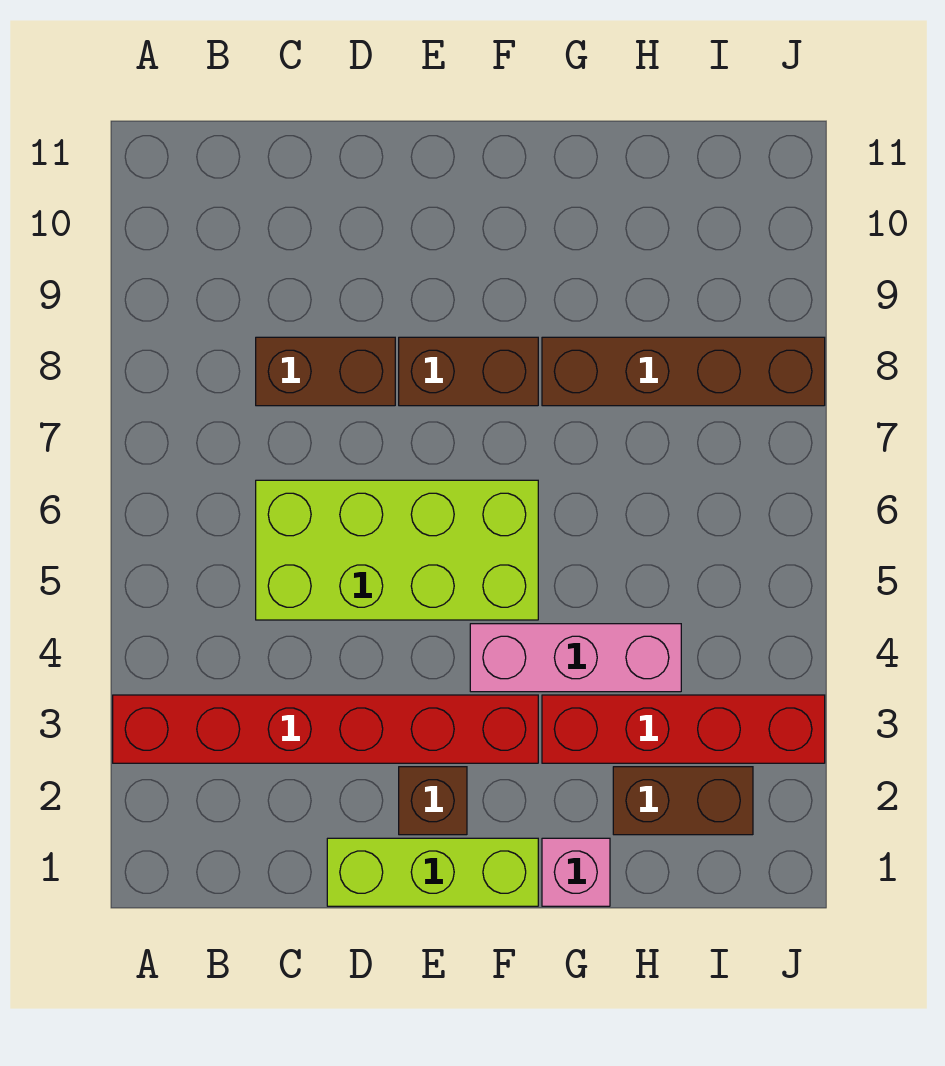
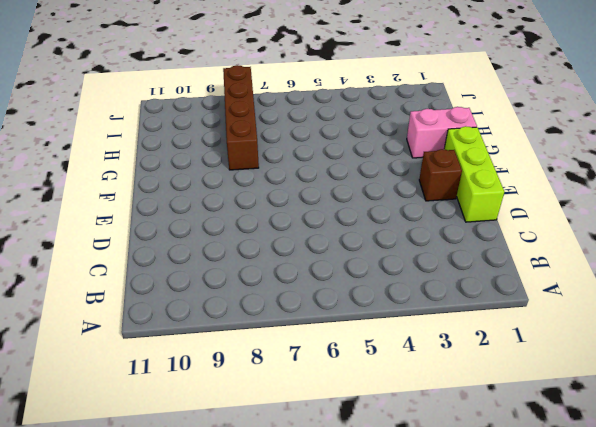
pink brick G1:G2 level 1 -> pink brick G1 level 1
none -> red brick A3:F3 level 1
none -> lime brick C5:F6 level 1

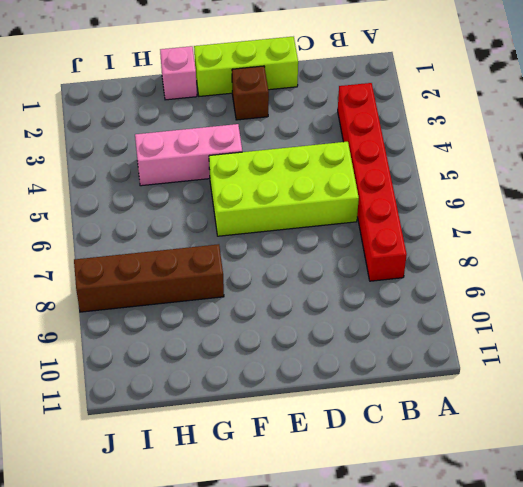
red brick B3:B8 level 1 -> red brick A3:F3 level 1
none -> brown brick C8:D8 level 1
none -> brown brick E8:F8 level 1

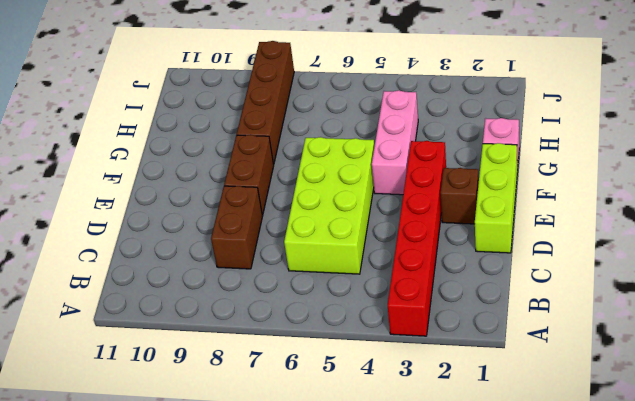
none -> red brick G3:J3 level 1
none -> brown brick H2:I2 level 1

